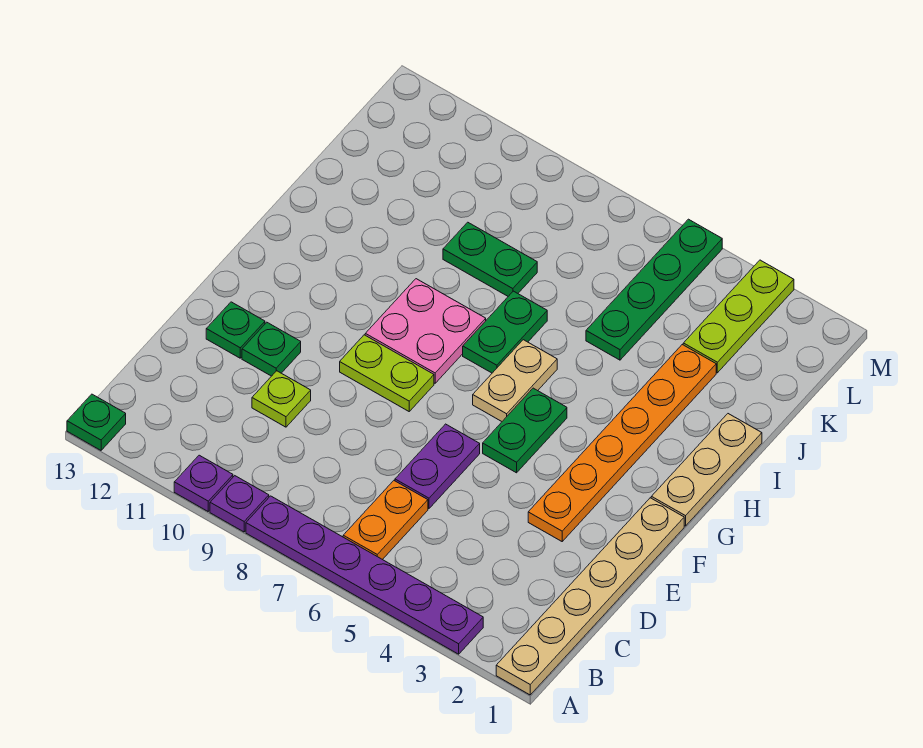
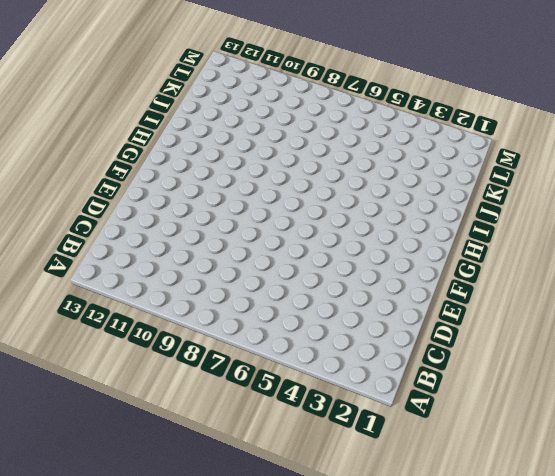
none -> tan plate A1:F1 level 1
none -> purple plate A3:A8 level 1
none -> purple plate A9 level 1

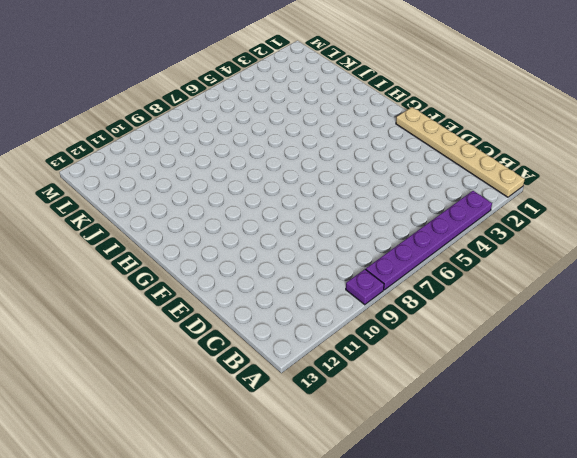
none -> purple plate A10 level 1
none -> green plate A13 level 1
none -> orange plate B6:C6 level 1

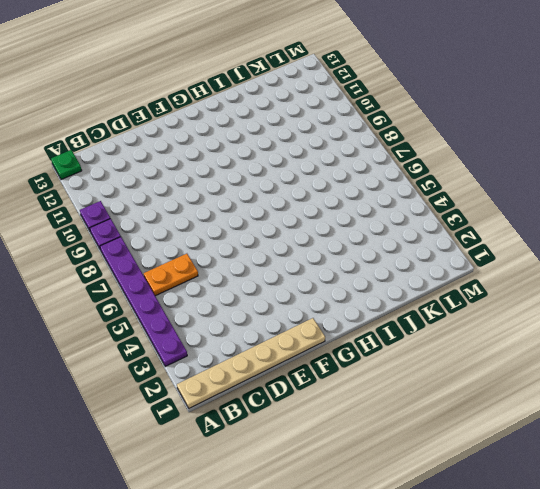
none -> purple plate D6:E6 level 1
none -> lime plate D10 level 1
none -> orange plate E3:J3 level 1

